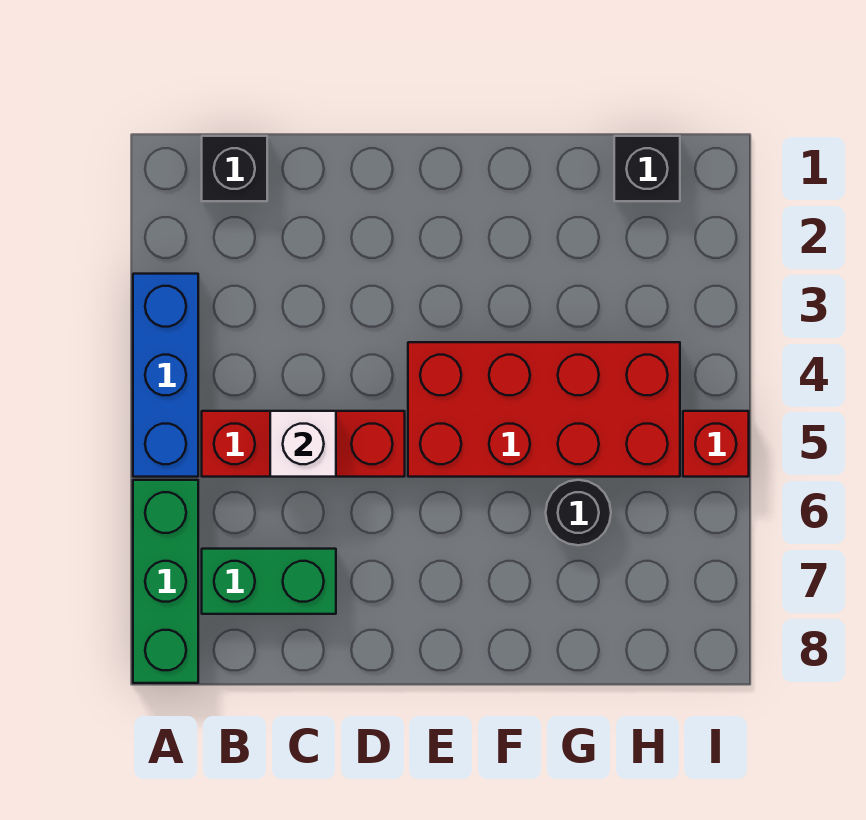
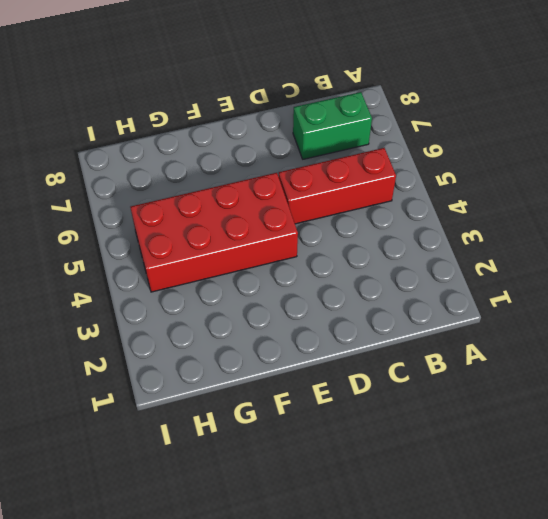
none -> blue brick A3:A5 level 1
none -> green brick A6:A8 level 1

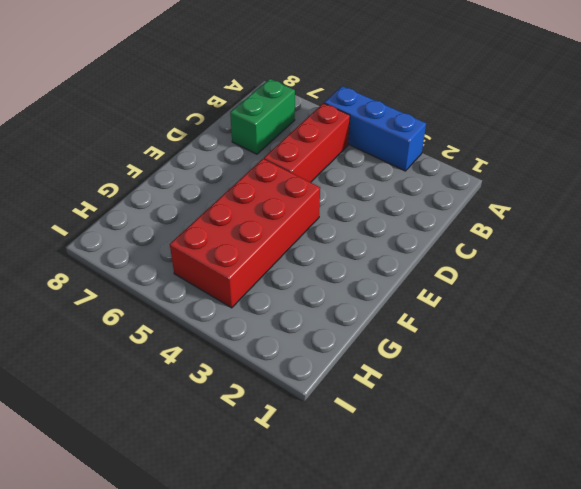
none -> green brick A6:A8 level 1
none -> black brick B1 level 1

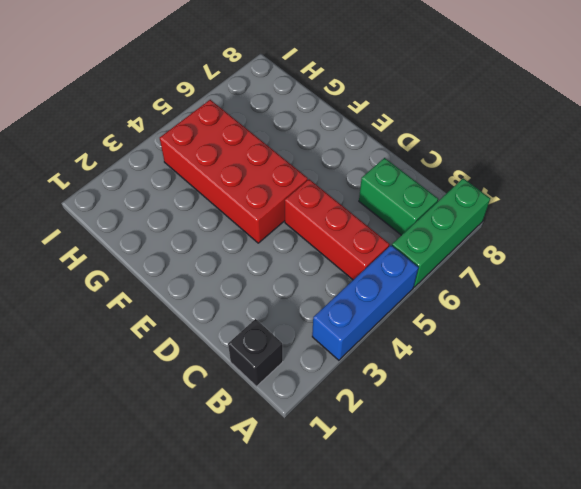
none -> black round brick G6 level 1
none -> black brick H1 level 1

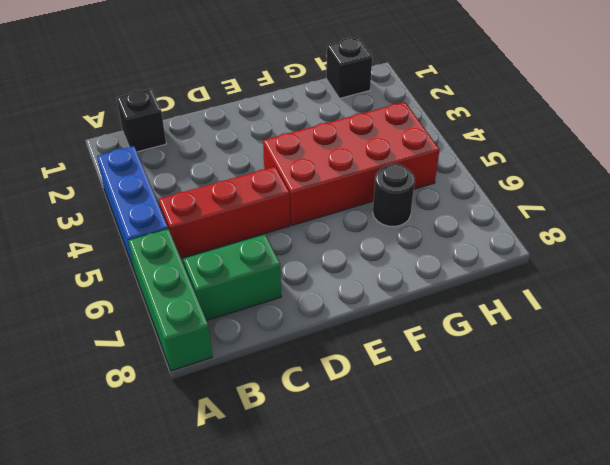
none -> red brick I5 level 1
none -> white brick C5 level 2

